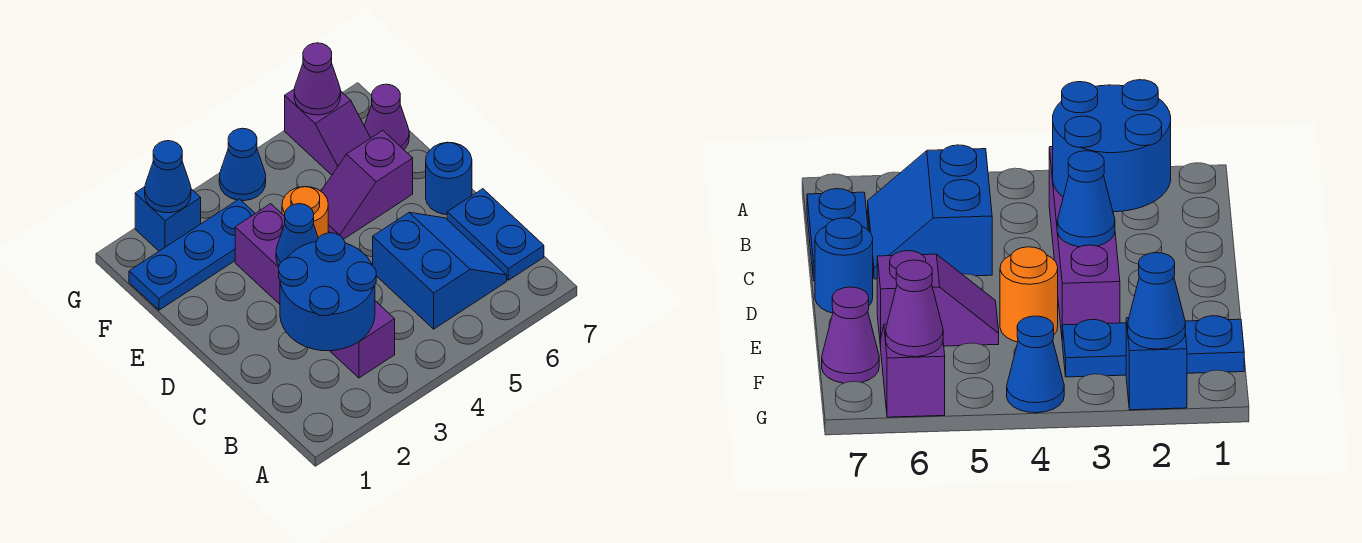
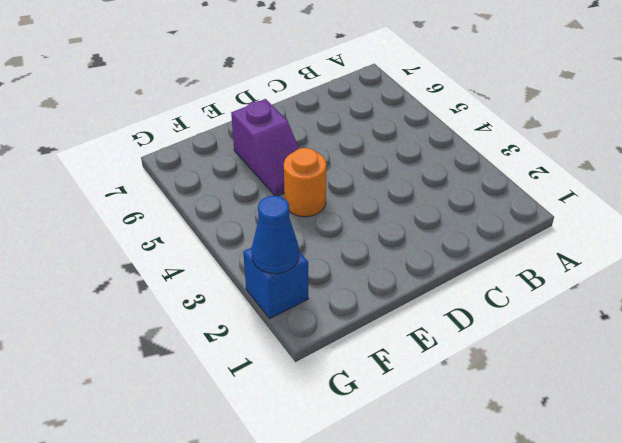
none -> purple brick B3:E3 level 1
none -> blue slope B5:C6 level 1 top 5
none -> blue plate B7:C7 level 1

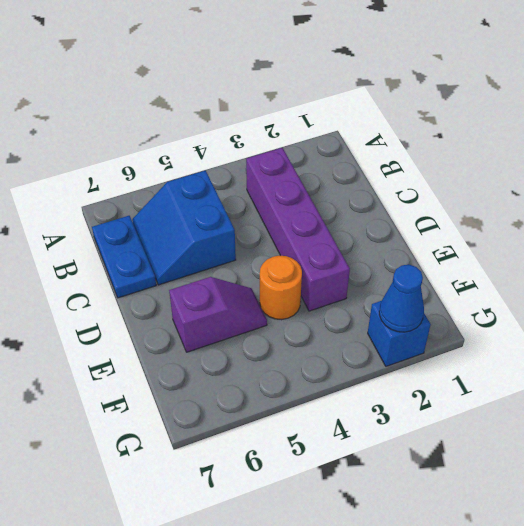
none -> blue round brick D7 level 1
none -> blue plate F1:F3 level 1
none -> purple slope F6:G6 level 1 top G

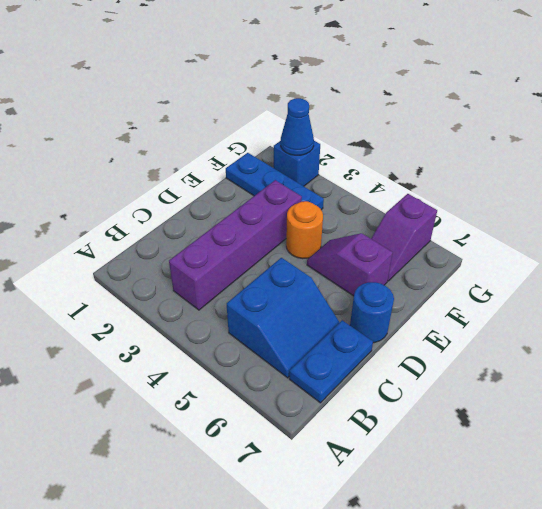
none -> purple cone F7 level 1
none -> blue cone G4 level 1
none -> blue round brick B2:C3 level 2

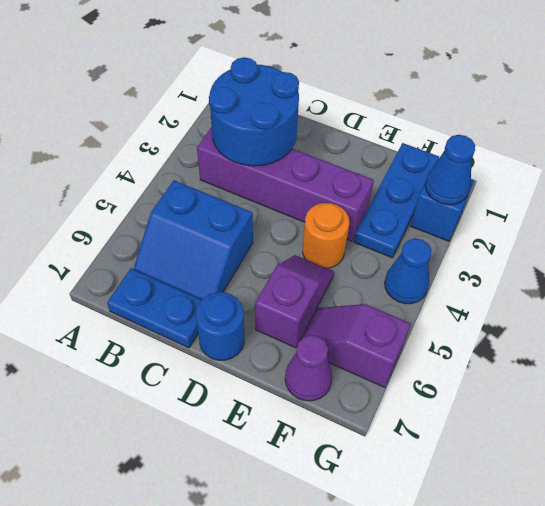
none -> blue cone D3 level 2
none -> purple cone G6 level 2

